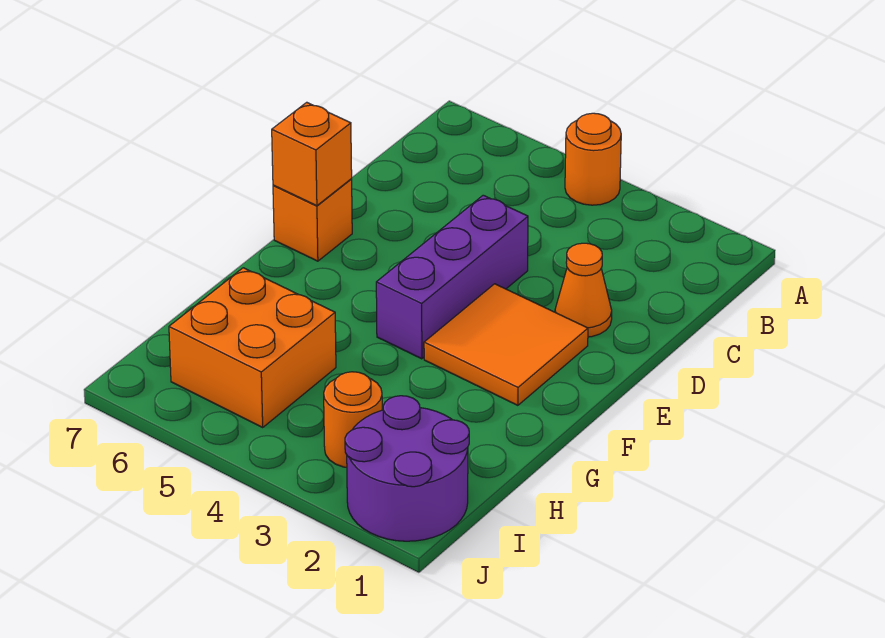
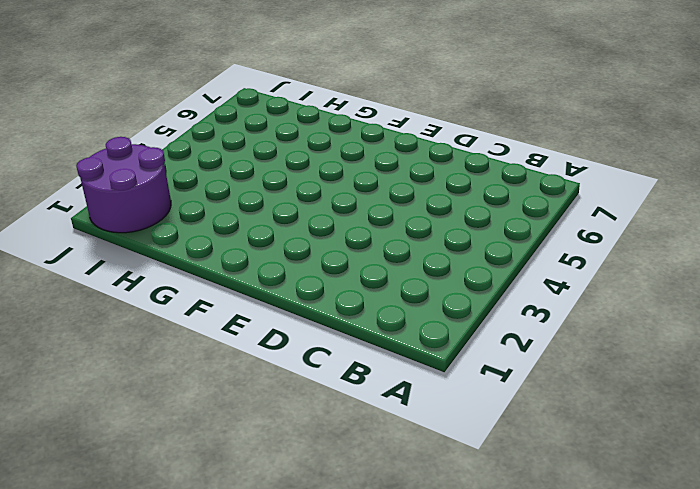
none -> orange round brick A4 level 1
none -> orange cone D2 level 1

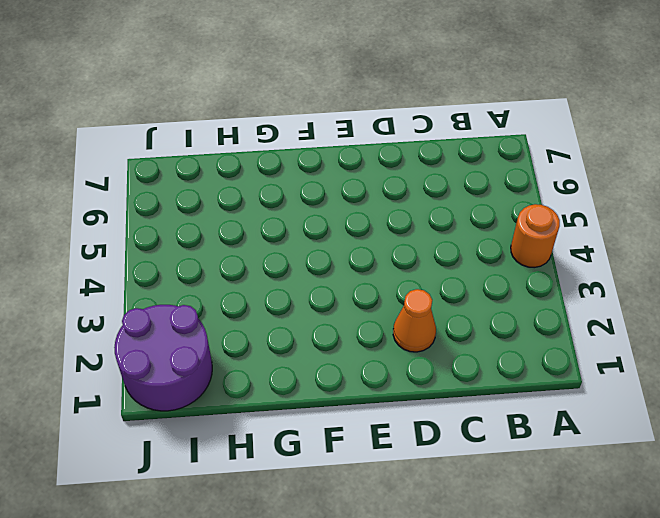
none -> purple brick D4:F4 level 1
none -> orange tile E2:F3 level 1

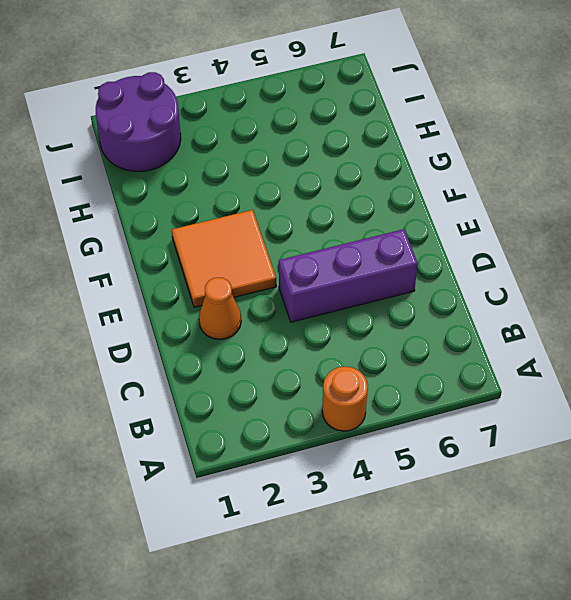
purple brick D4:D6 level 1 -> purple brick D4:F4 level 1
none -> orange brick E7 level 1
none -> orange brick H5:I6 level 1

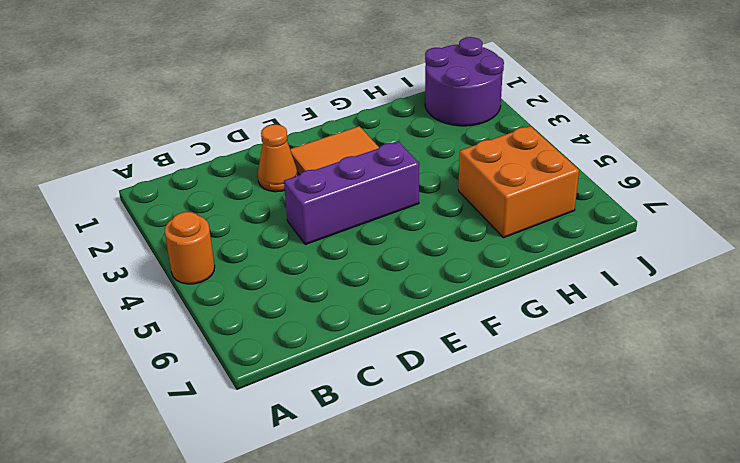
none -> orange brick E7 level 1
none -> orange round brick I3 level 1

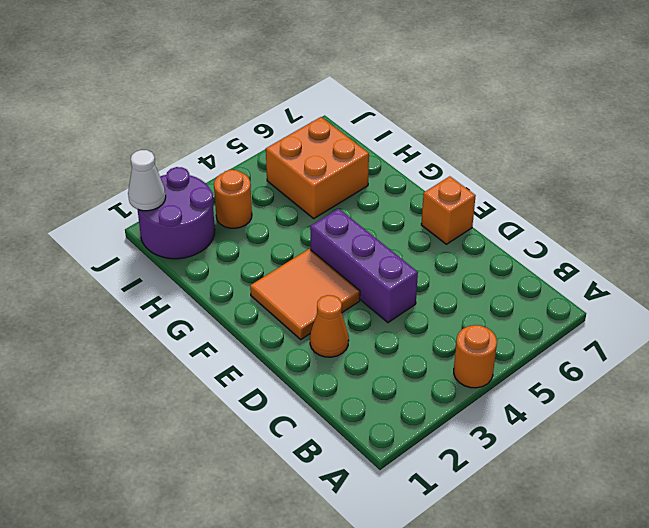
white cone J1 level 2 -> none
none -> orange brick E7 level 2

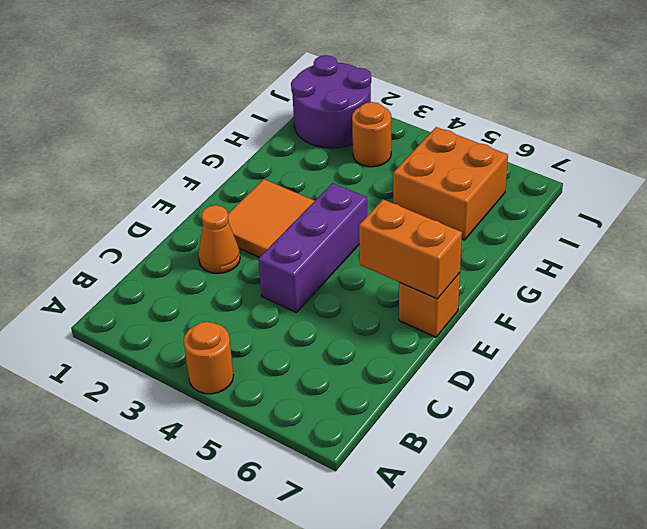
orange brick E6:E7 level 2 -> orange brick E7 level 2

